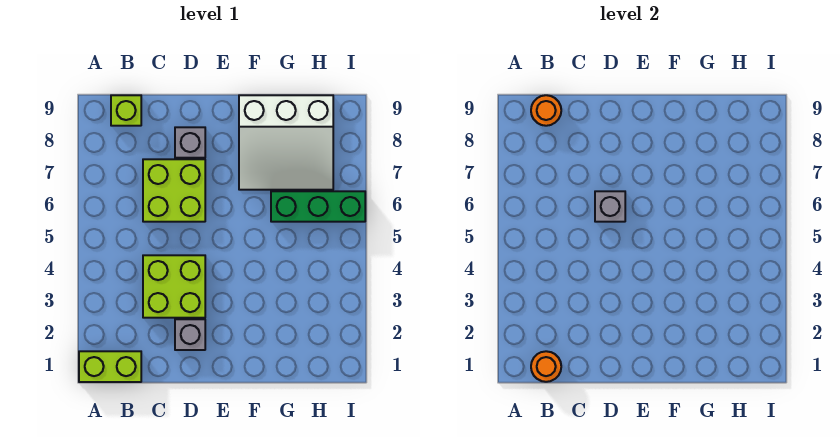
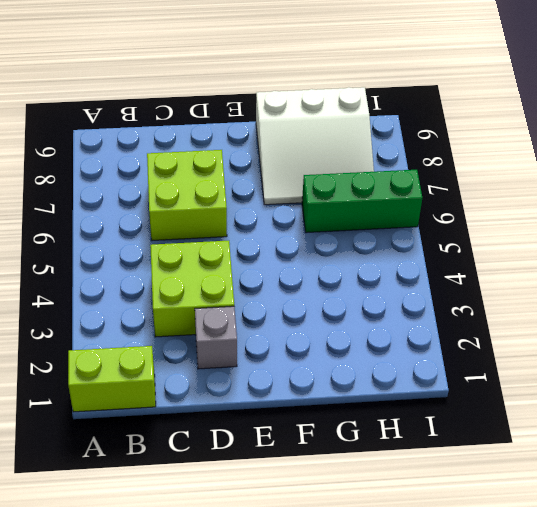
none -> lime brick B9 level 1
none -> grey brick D8 level 1

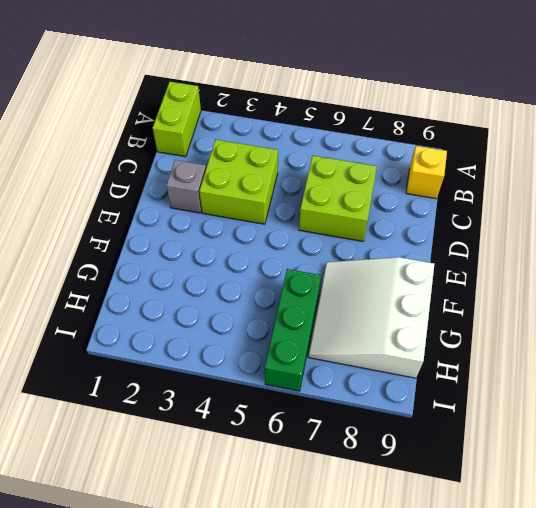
yellow brick B9 level 1 -> lime brick B9 level 1
none -> grey brick D8 level 1
none -> orange round brick B1 level 2

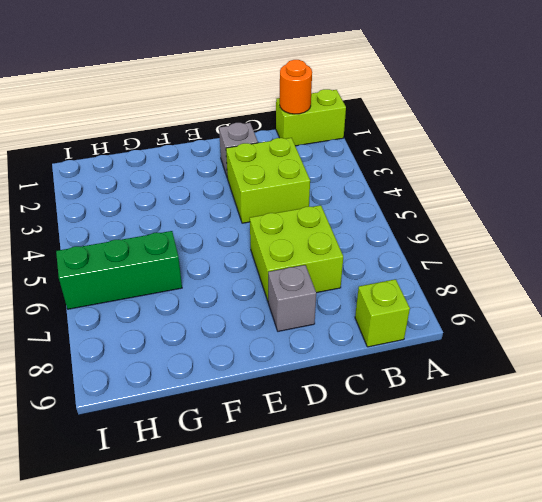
none -> white slope F7:H9 level 1 top 9
none -> orange round brick B9 level 2

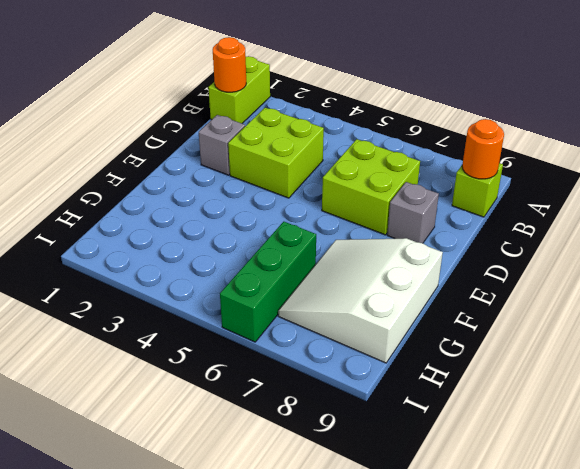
none -> grey brick D6 level 2

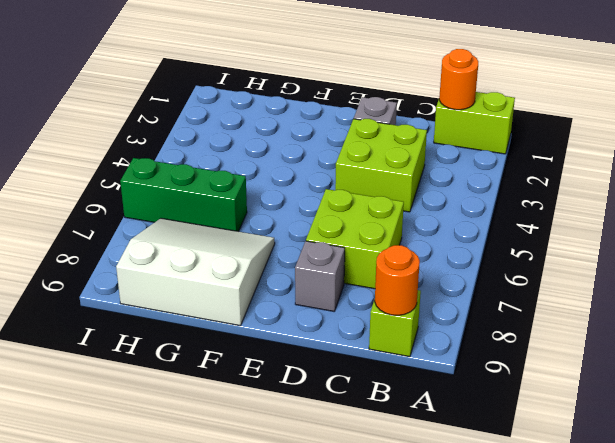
none -> grey brick D6 level 2

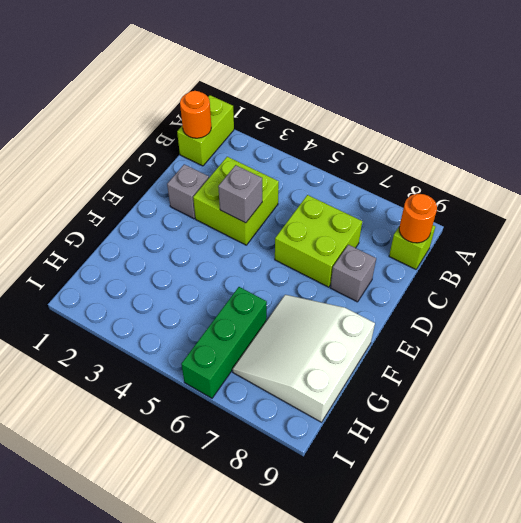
grey brick D4 level 2 -> grey brick D6 level 2

